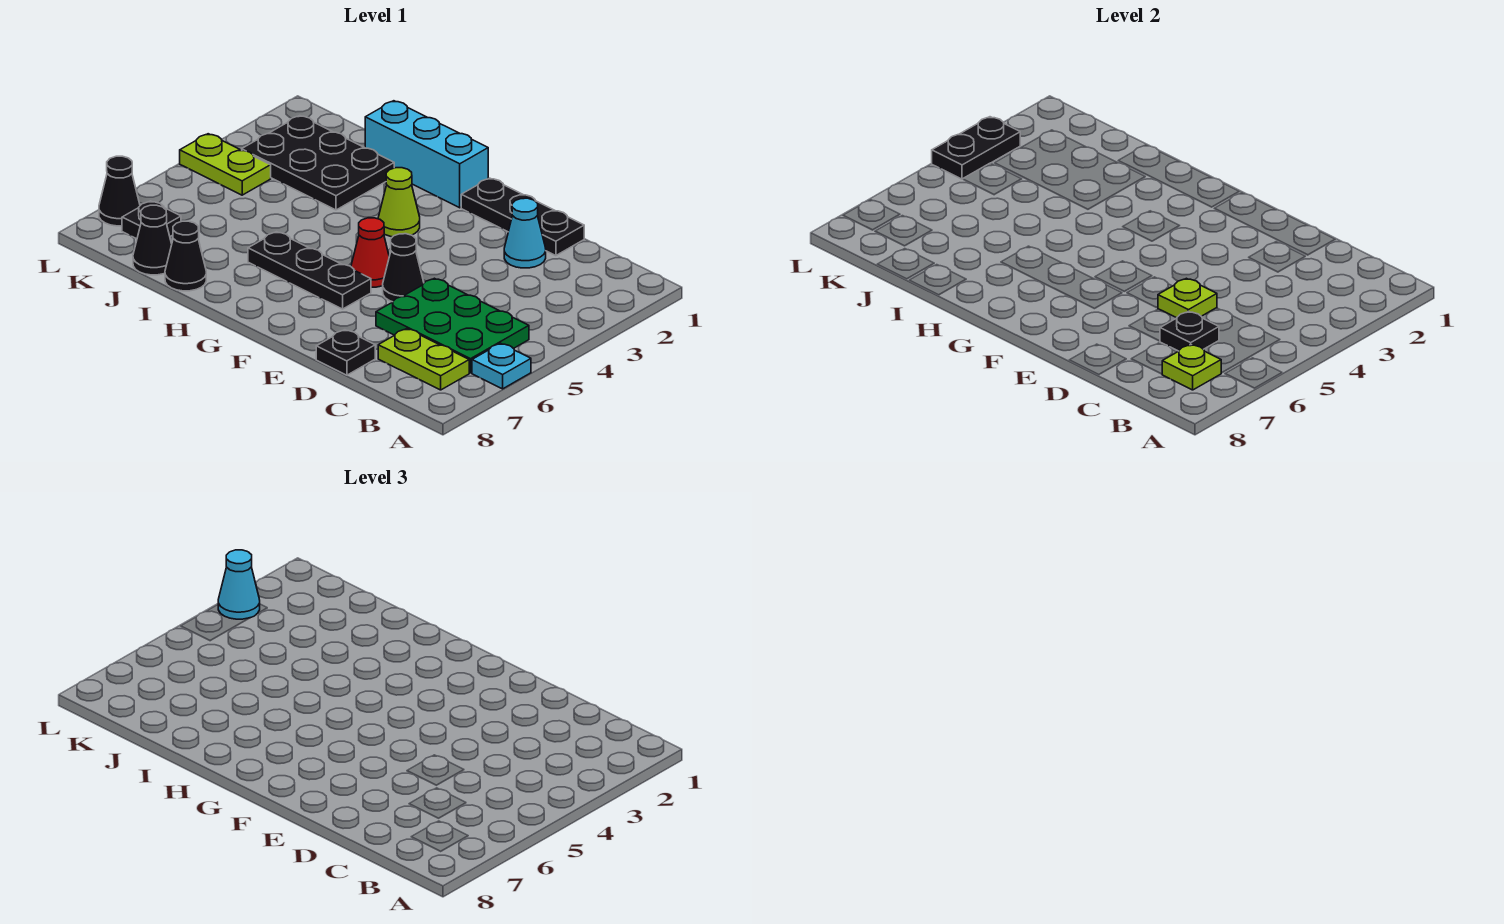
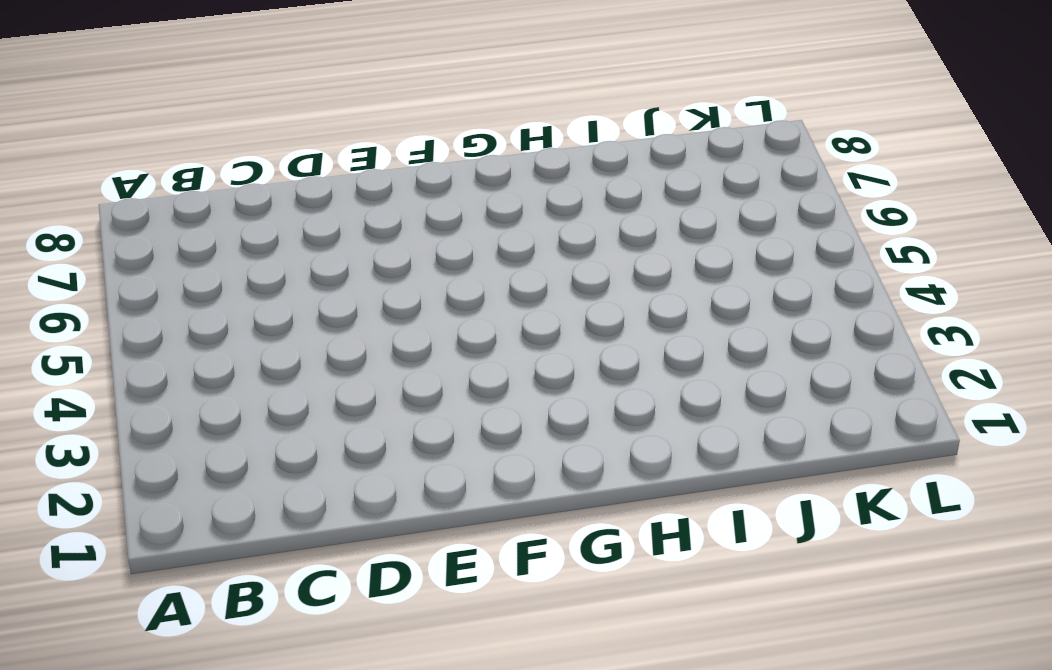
none -> cyan plate A6 level 1
none -> green plate B5:D6 level 1
none -> lime plate B7:C7 level 1

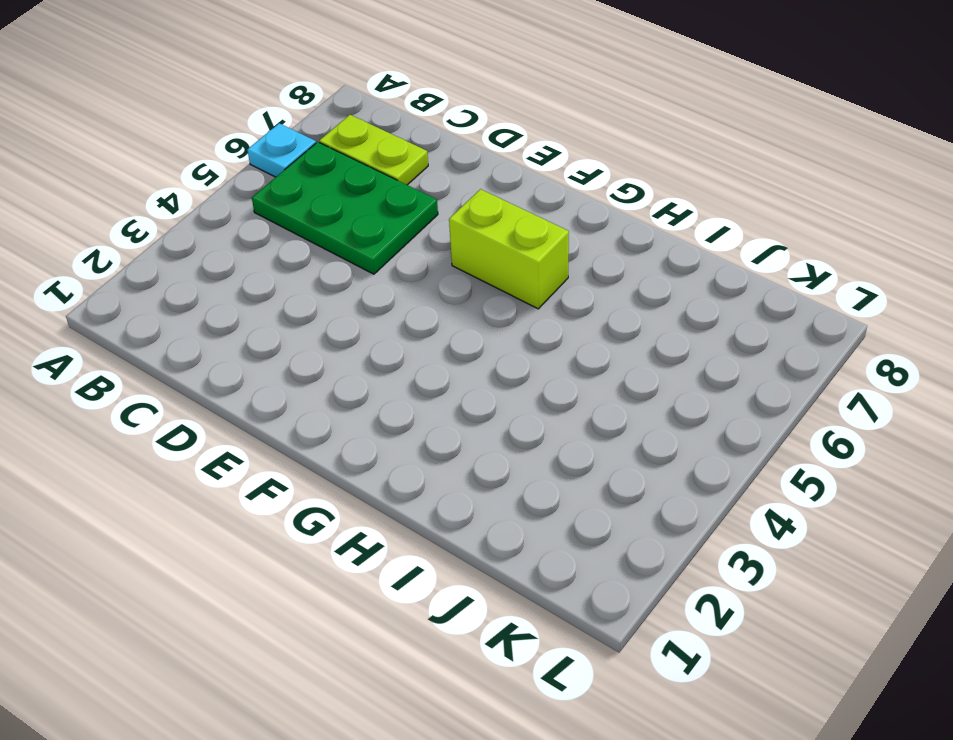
lime brick F6:G6 level 1 -> black plate F6:H6 level 1
none -> black plate D1:F1 level 1
none -> cyan cone D2 level 1
none -> black plate D8 level 1

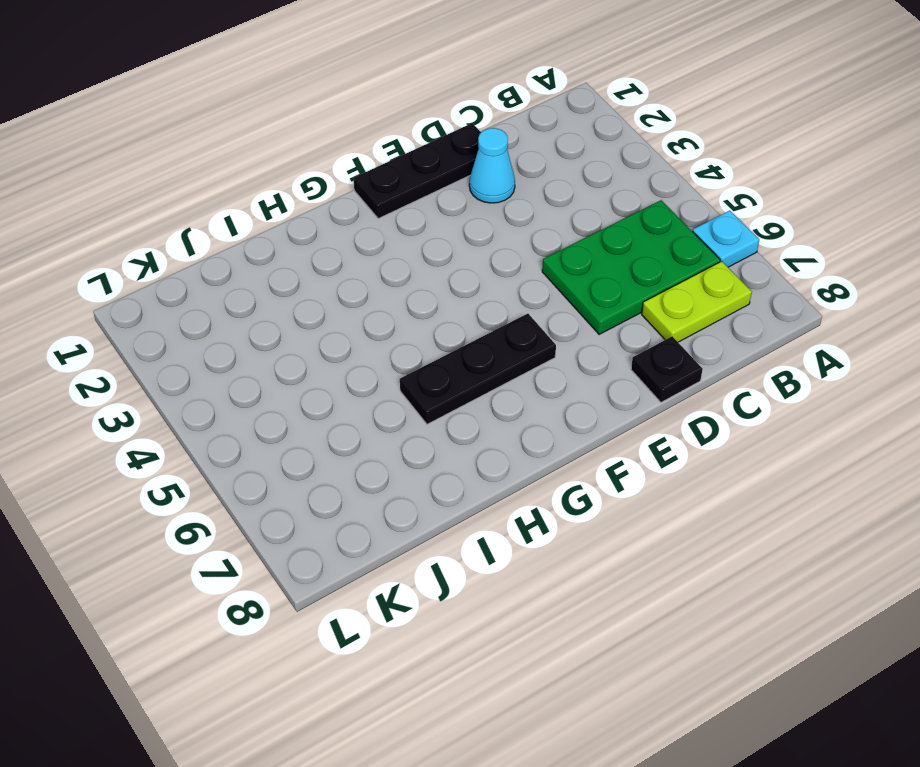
none -> black cone E5 level 1
none -> red cone F5 level 1
none -> cyan brick G1:I1 level 1

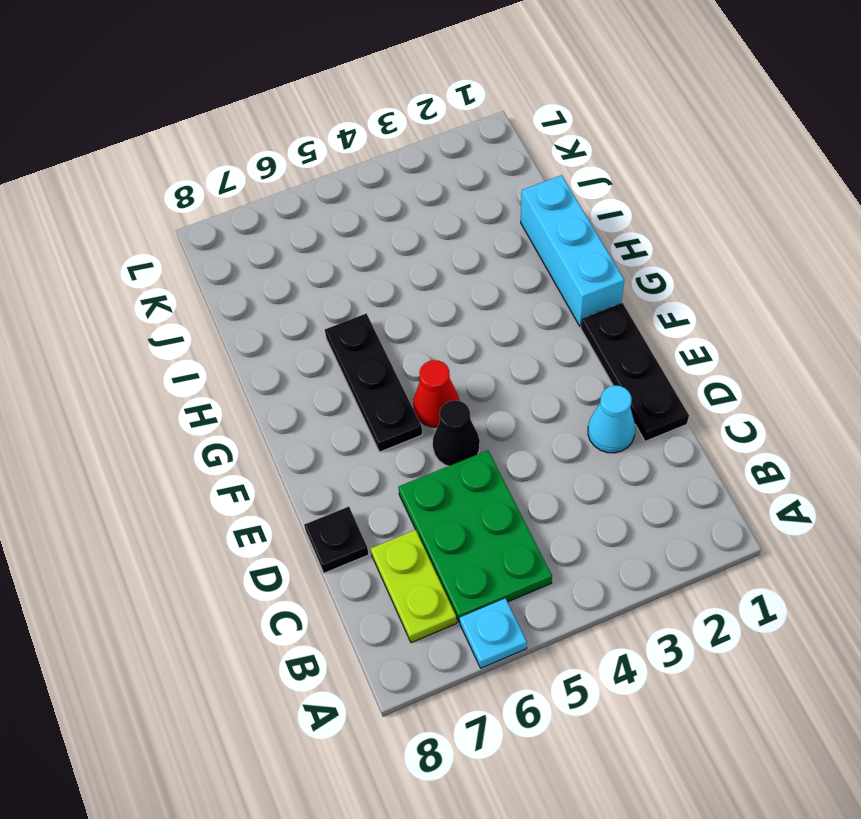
none -> lime cone G3 level 1
none -> black plate I2:K3 level 1
none -> black cone I8 level 1

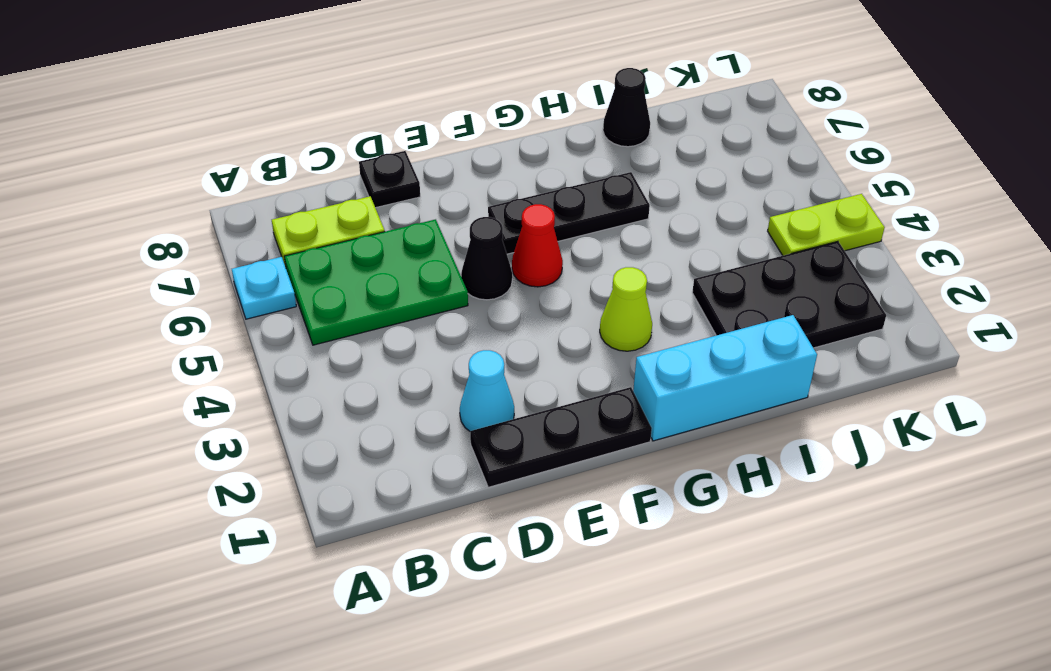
none -> black cone J8 level 1
none -> black plate K7 level 1
none -> black cone L7 level 1

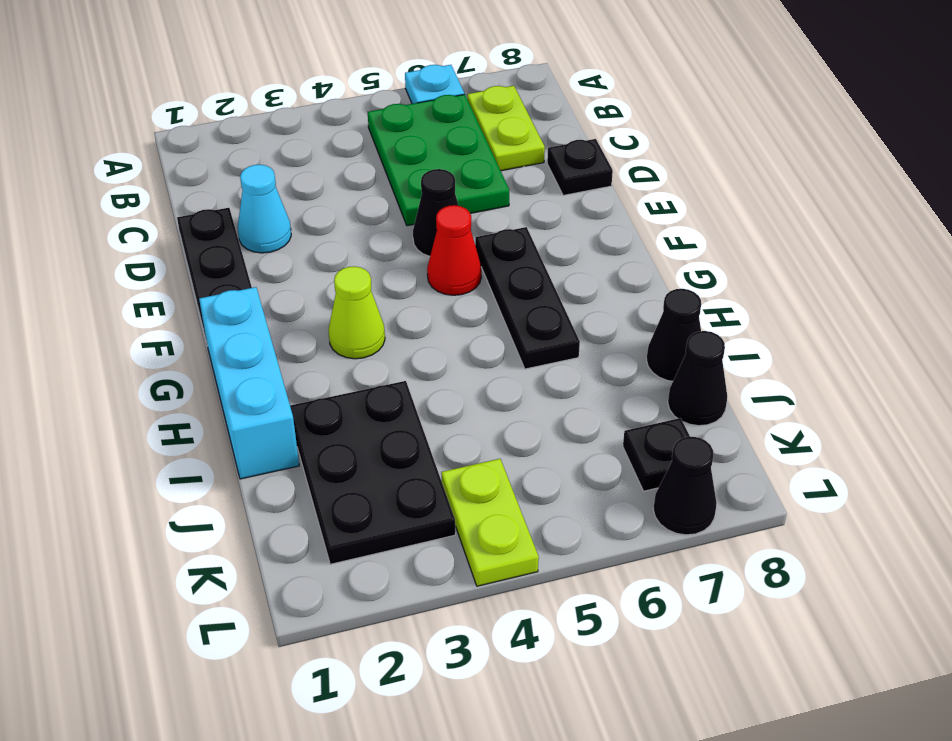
none -> lime plate B7 level 2
none -> black plate C6 level 2
none -> lime plate D5 level 2

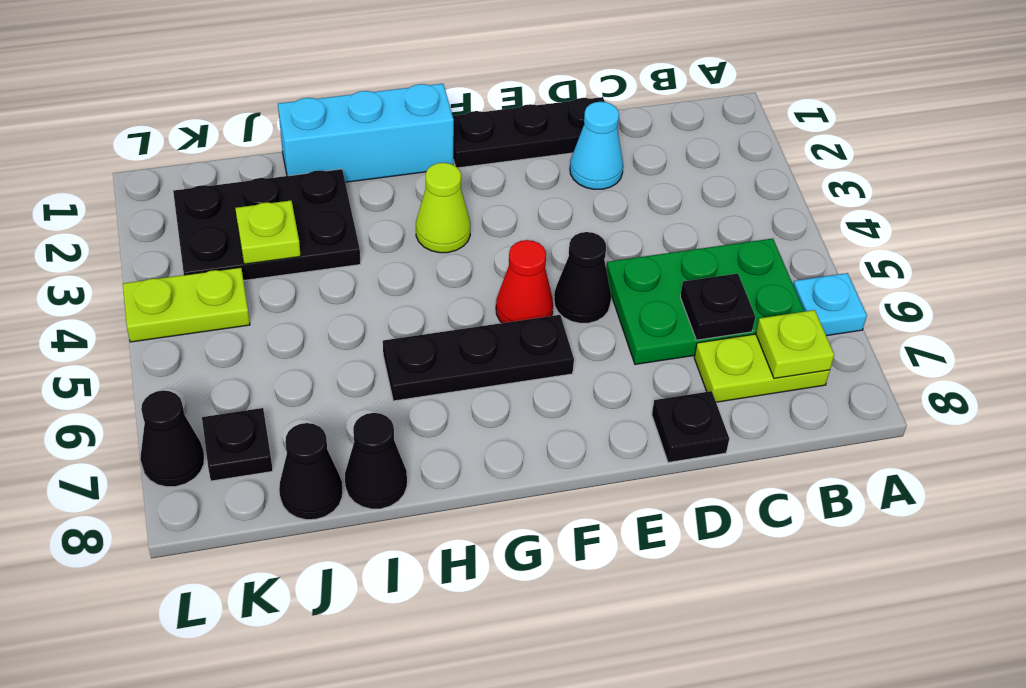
lime plate J3 level 2 -> lime plate D5 level 2
none -> black plate L3:L4 level 2
none -> cyan cone L3 level 3

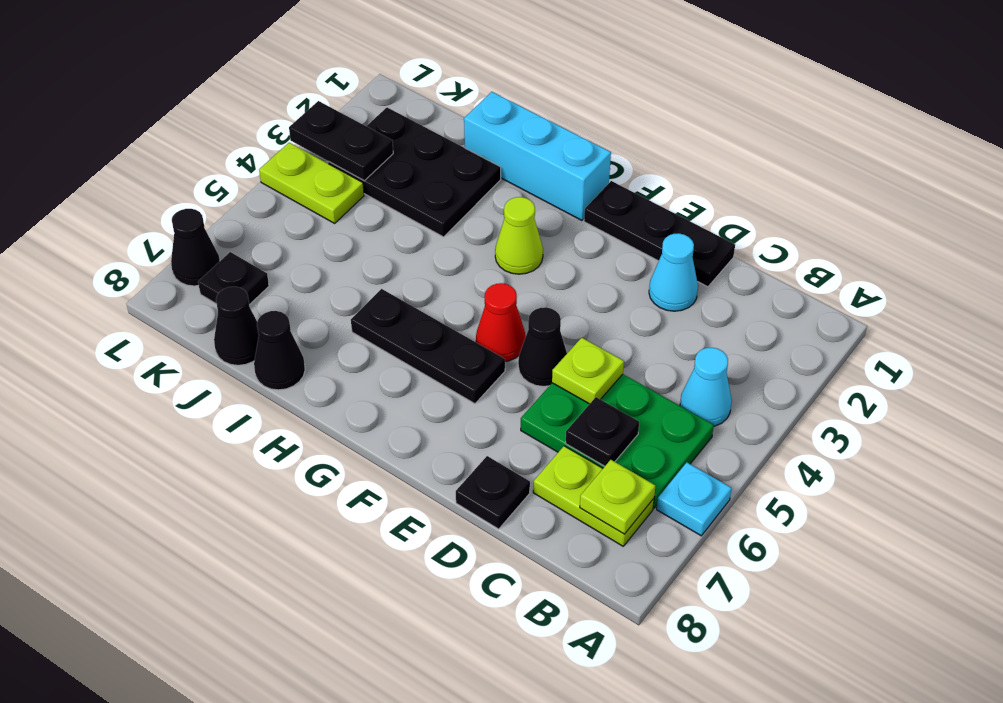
cyan cone B4 level 1 -> cyan cone L3 level 3
black plate K3:L3 level 2 -> black plate L3:L4 level 2

